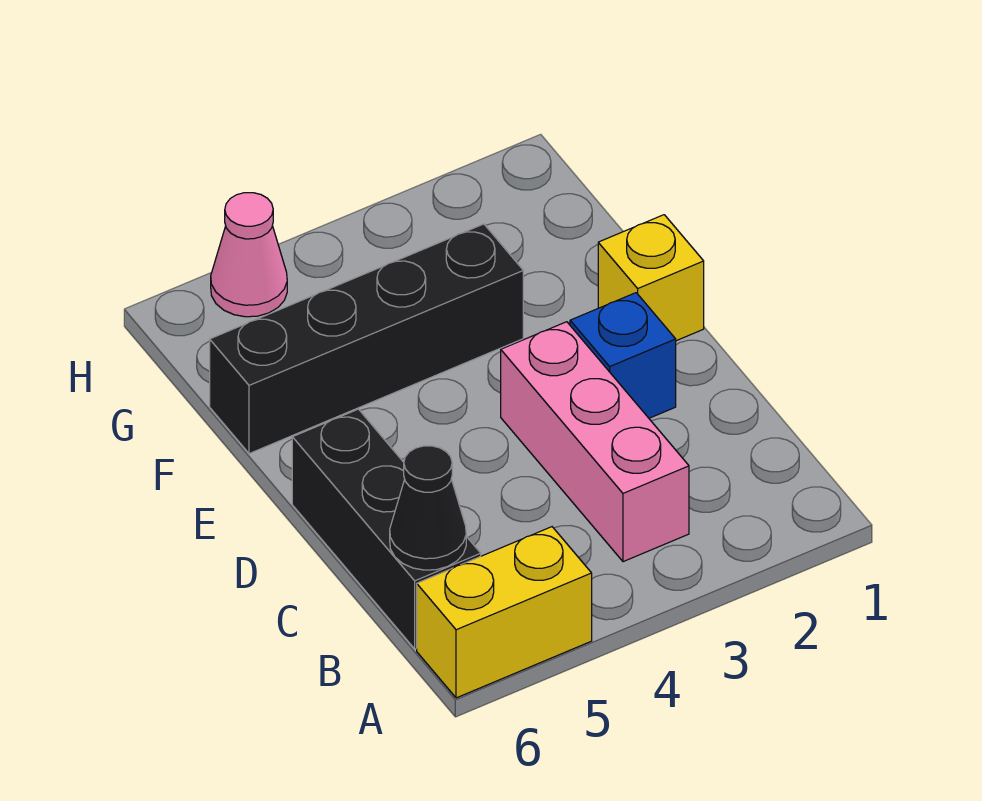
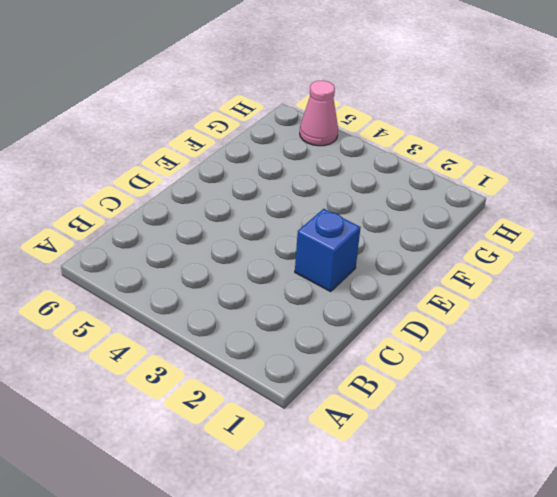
none -> yellow brick A5:A6 level 1
none -> pink brick B3:D3 level 1

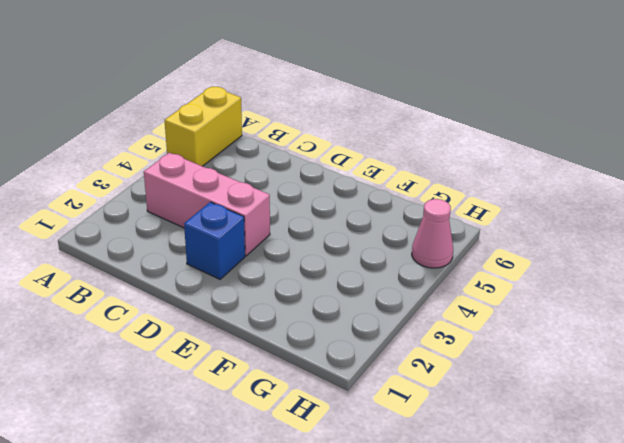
none -> black brick B6:D6 level 1
none -> yellow brick E1 level 1

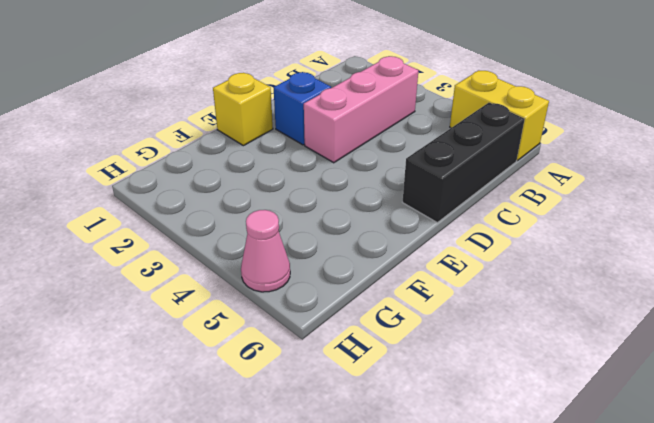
none -> black brick F3:F6 level 1
none -> black cone B6 level 2

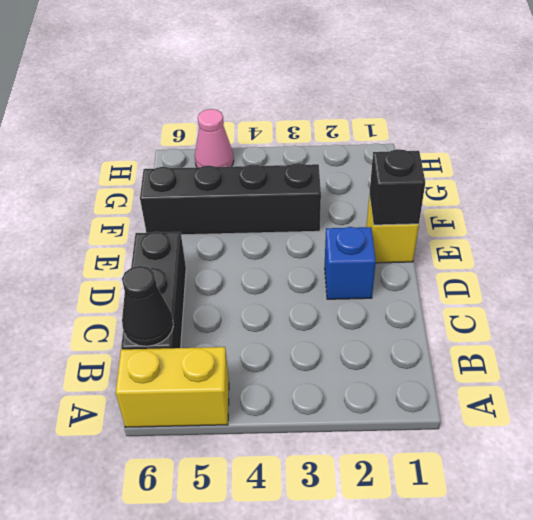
black brick E1 level 2 -> none
none -> pink brick B3:D3 level 1

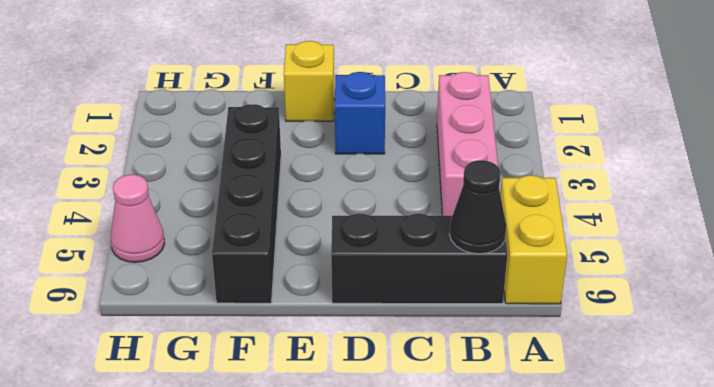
pink brick B2:B4 level 1 -> pink brick B3:D3 level 1

